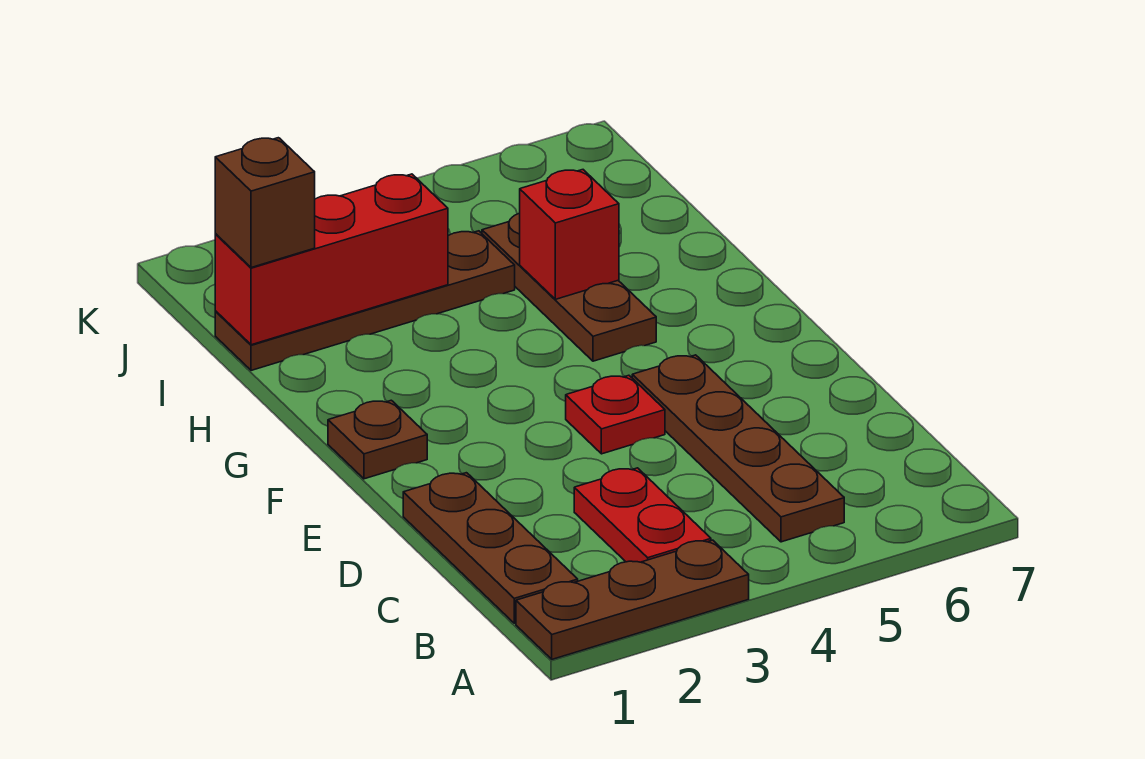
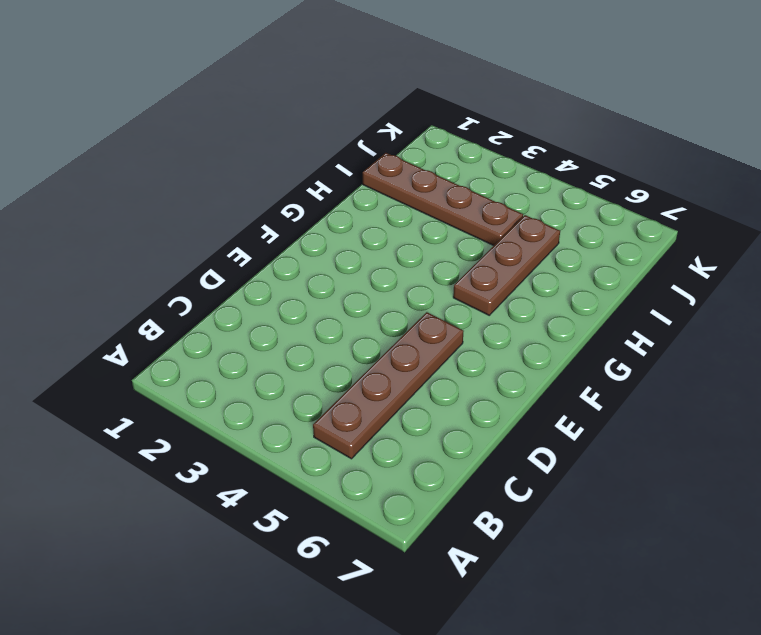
none -> brown plate A1:A3 level 1
none -> brown plate B1:D1 level 1

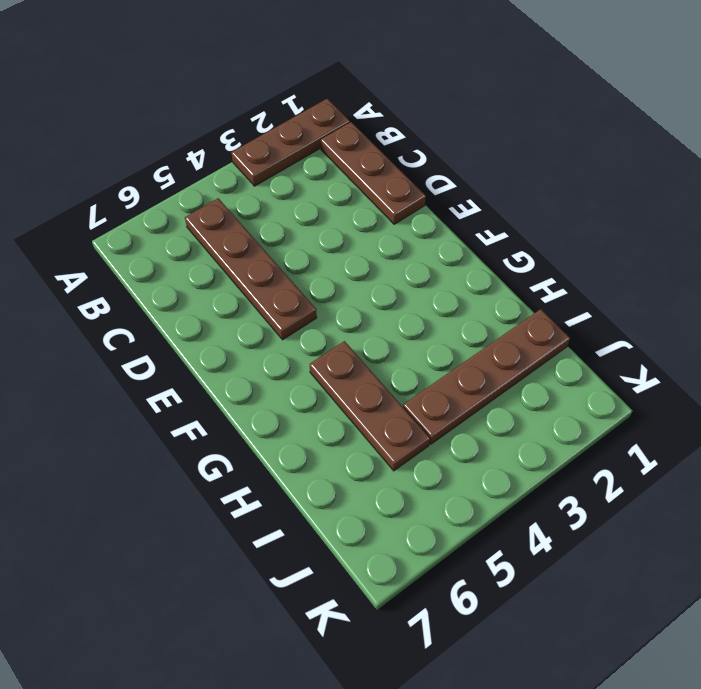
none -> red plate B3:C3 level 1
none -> red plate E4 level 1

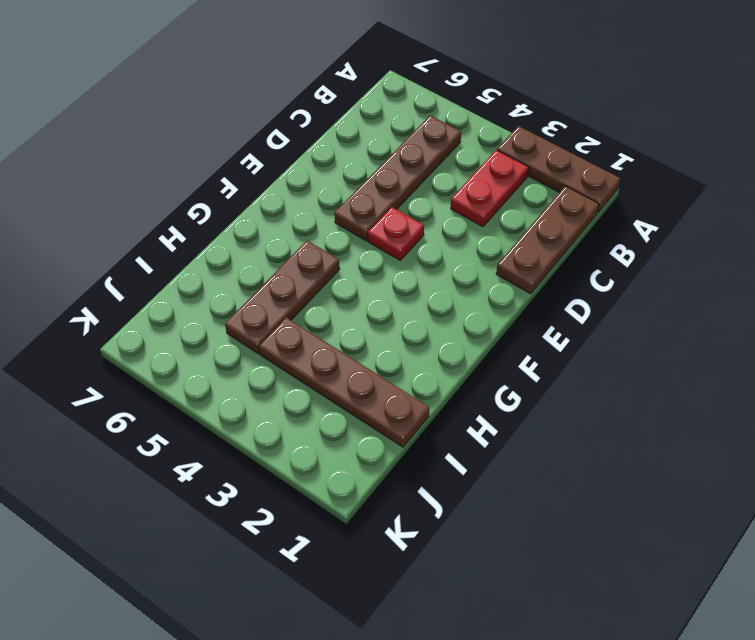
none -> brown plate F1 level 1
none -> red brick H5 level 2

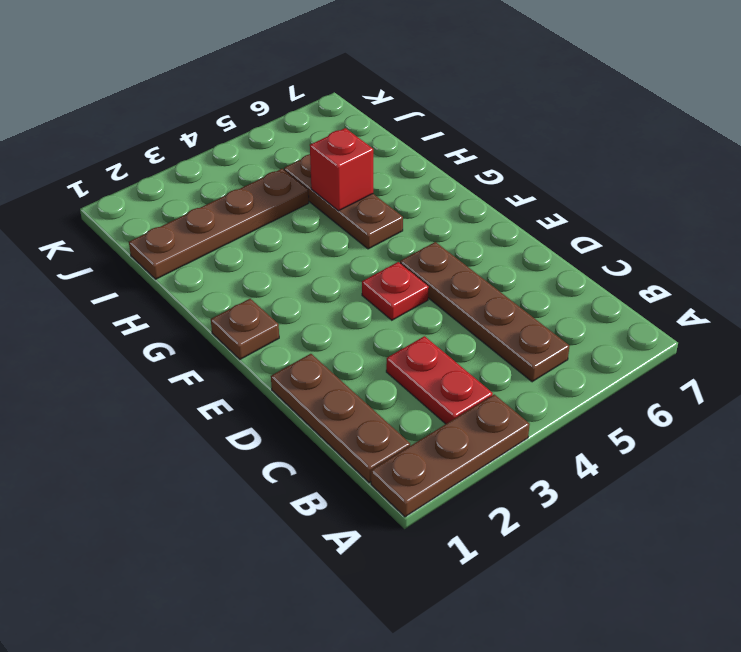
none -> red brick I1:I3 level 2
none -> brown brick I1 level 3

